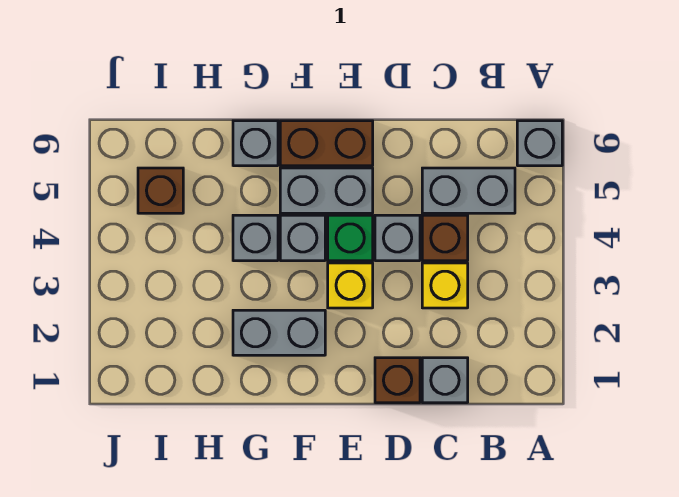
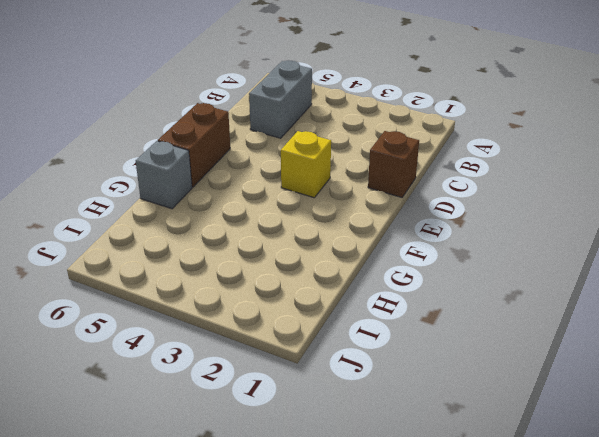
none -> grey brick A6 level 1
none -> grey brick C1 level 1
none -> yellow brick C3 level 1

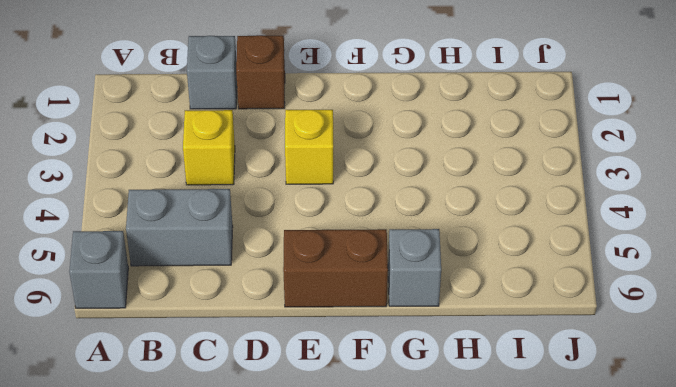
none -> brown brick C4 level 1
none -> grey brick D4 level 1
none -> green brick E4 level 1

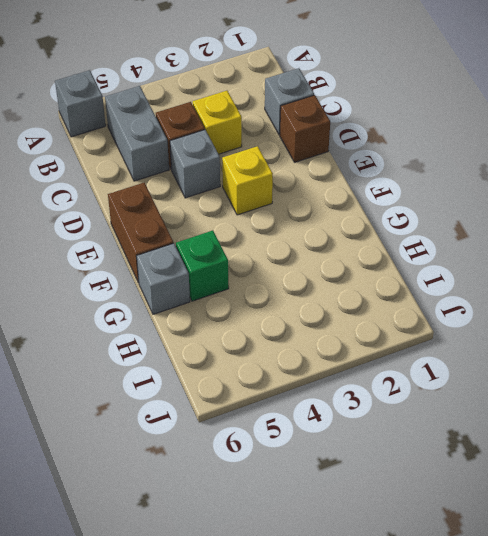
green brick G5 level 1 -> green brick E4 level 1
none -> grey brick E5:F5 level 1
none -> grey brick F2:G2 level 1
none -> grey brick F4 level 1

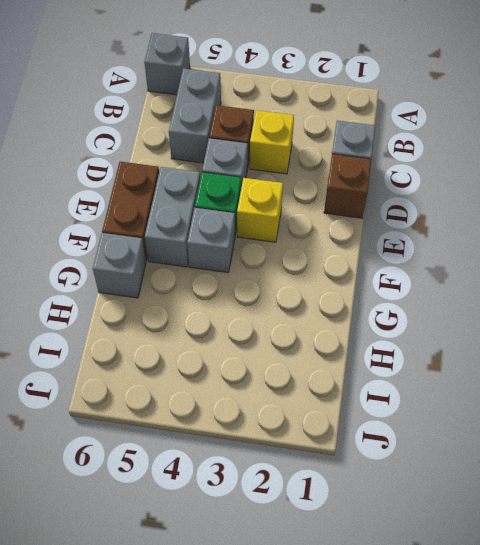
none -> grey brick F2:G2 level 1
none -> grey brick G4 level 1
none -> brown brick I5 level 1

